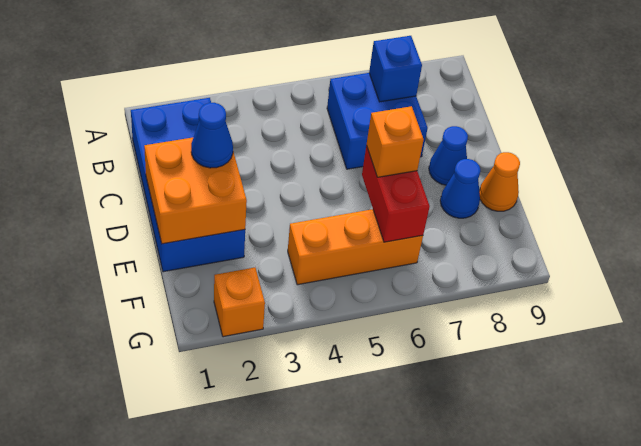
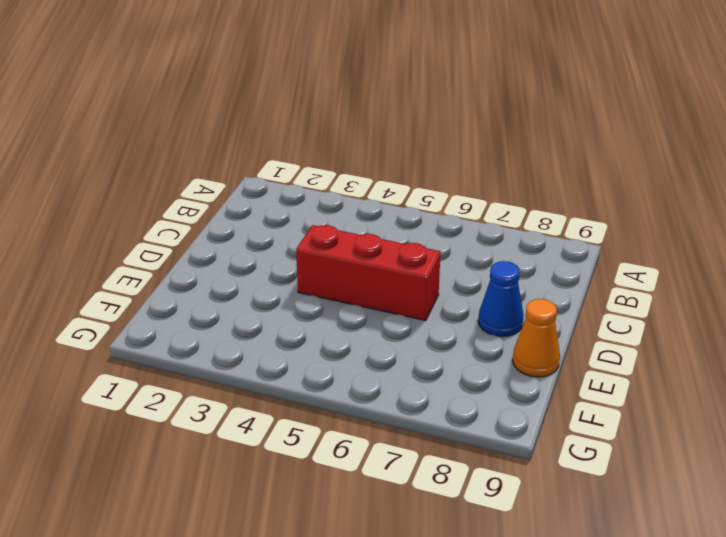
red brick D4:D6 level 1 -> none
none -> blue brick B1:E2 level 1
none -> blue brick B6:C7 level 1
none -> blue cone E8 level 1

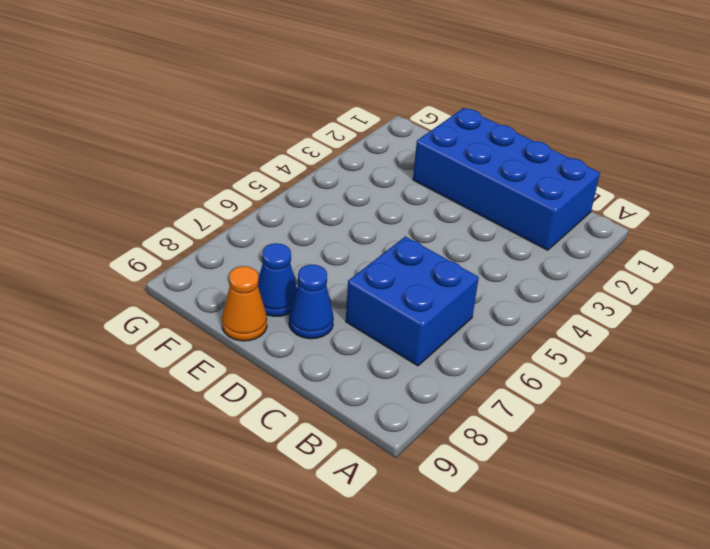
none -> orange brick F4:F6 level 1
none -> orange brick G2 level 1
none -> blue brick B7 level 2

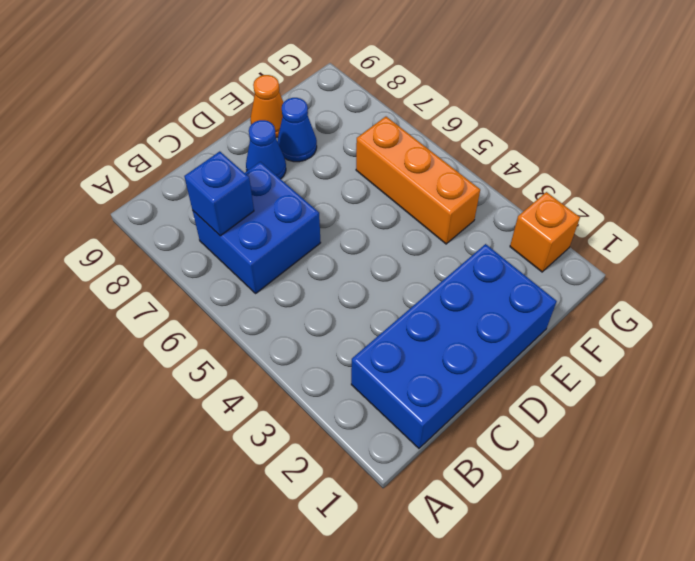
none -> orange brick D1:E2 level 2
none -> red brick E6:F6 level 2
none -> blue cone D2 level 3

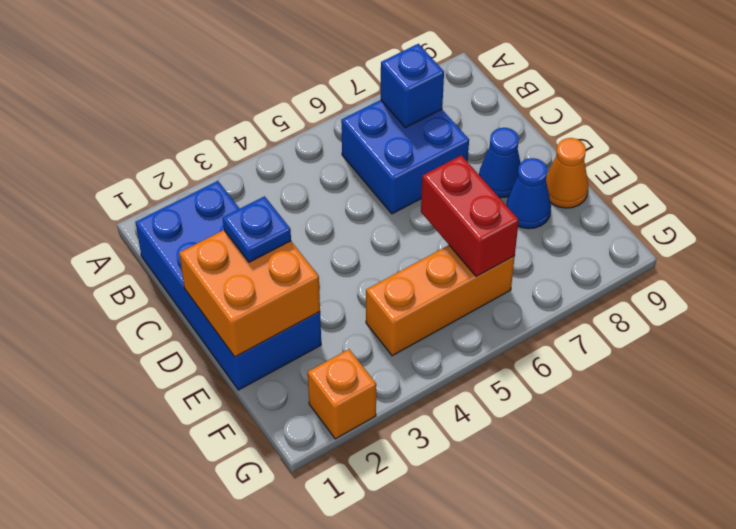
blue plate D2 level 3 -> blue cone D2 level 3
none -> orange brick E6 level 3

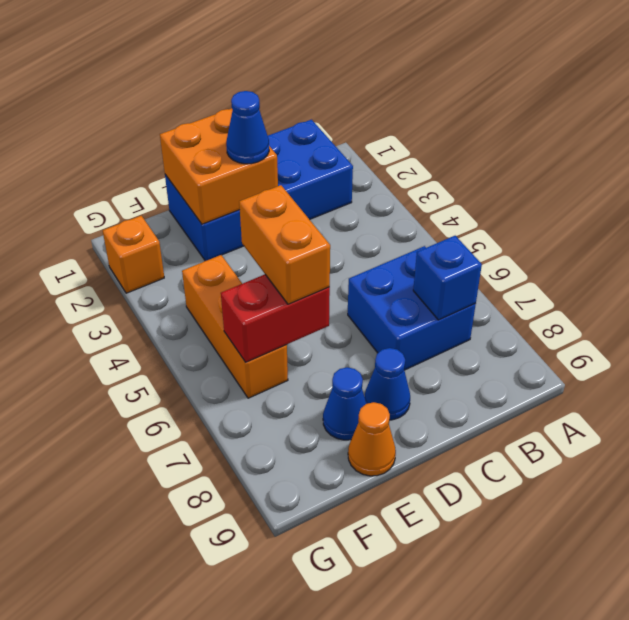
orange brick E5:E6 level 3 -> orange brick E6 level 3

